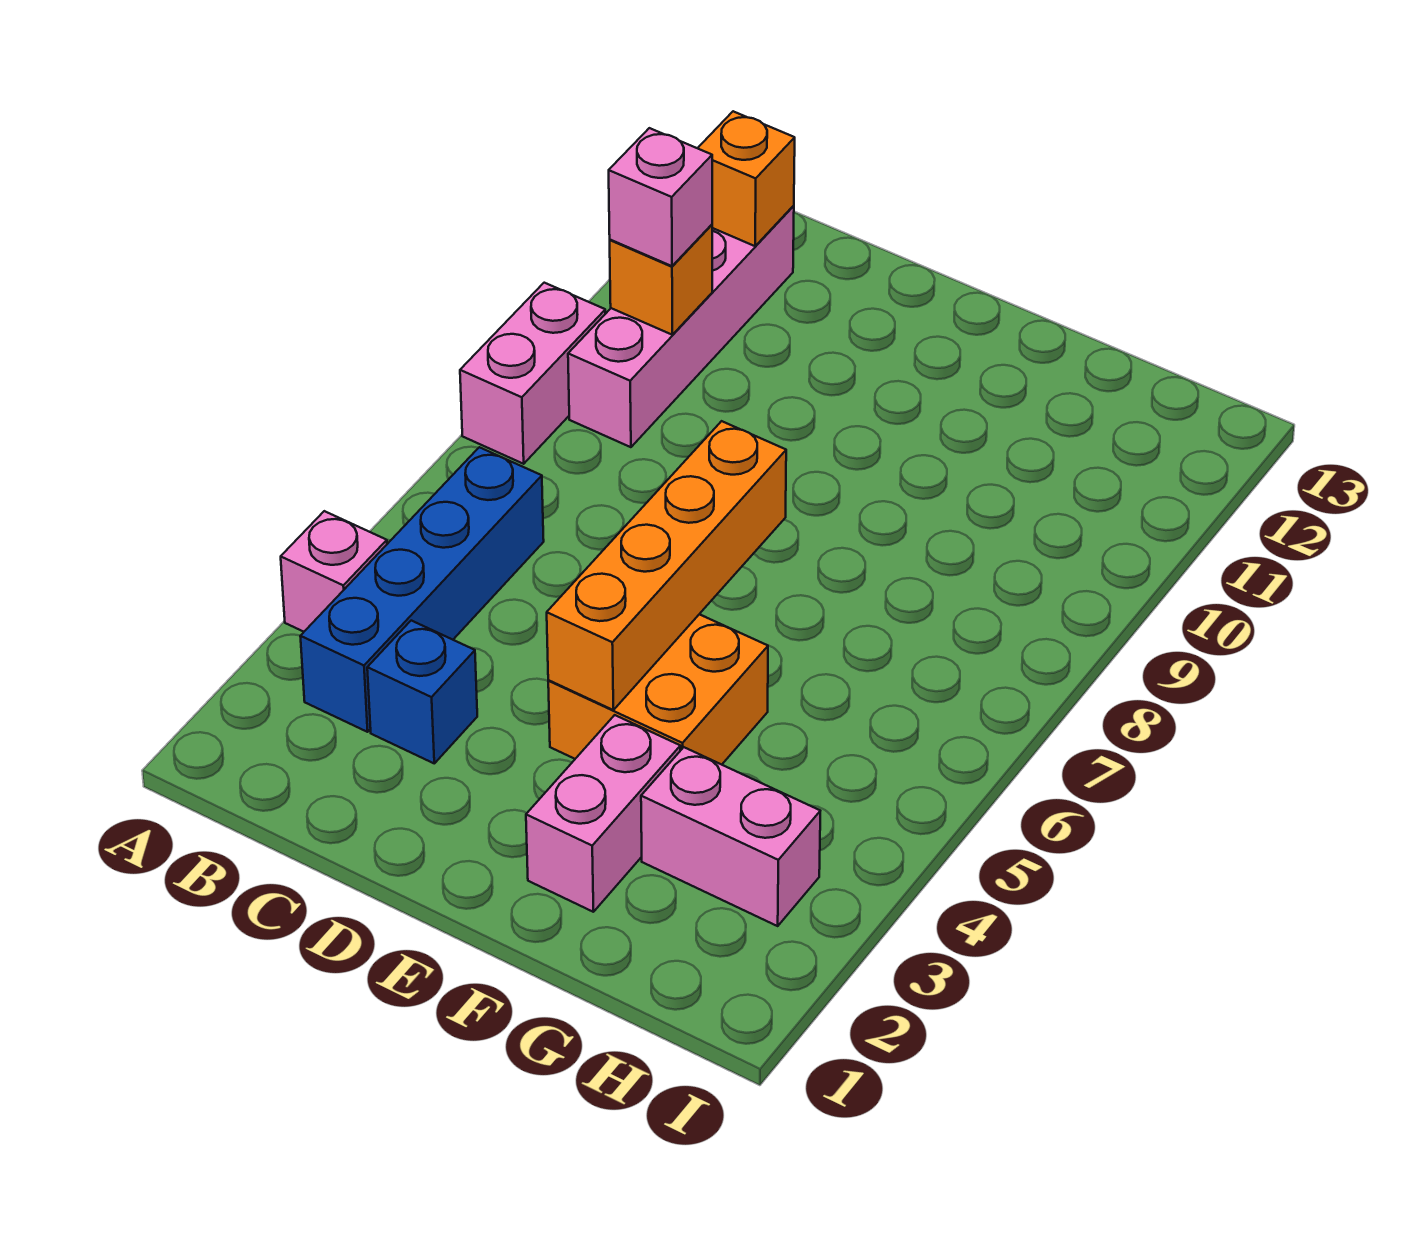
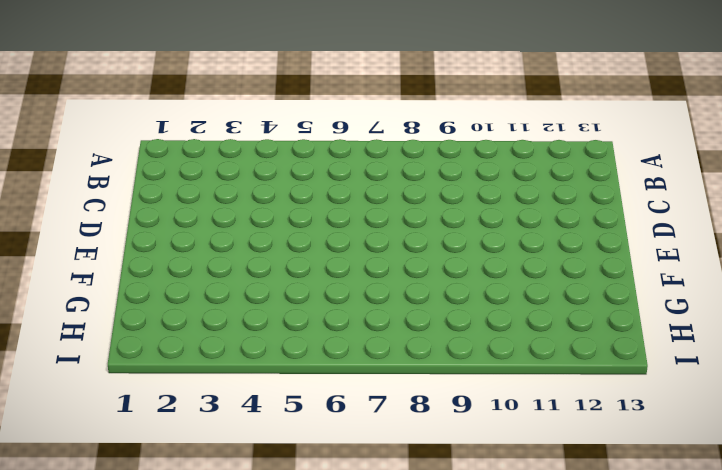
none -> pink brick A4 level 1
none -> pink brick A8:A9 level 1
none -> blue brick B3:B6 level 1

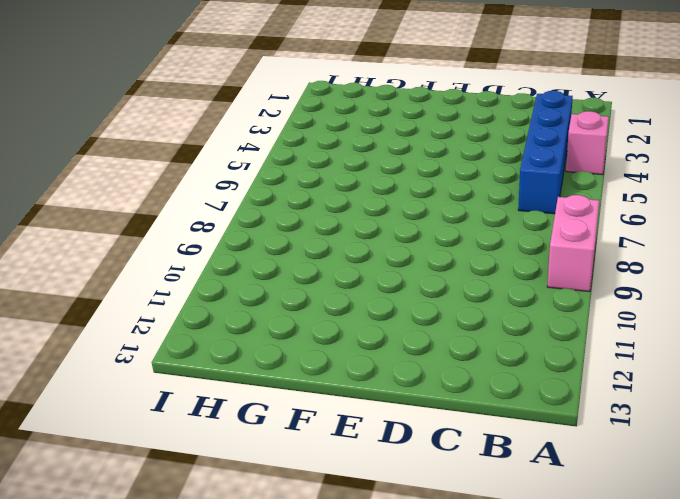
none -> pink brick B9:B12 level 1
none -> blue brick C3 level 1
none -> orange brick E4:F5 level 1

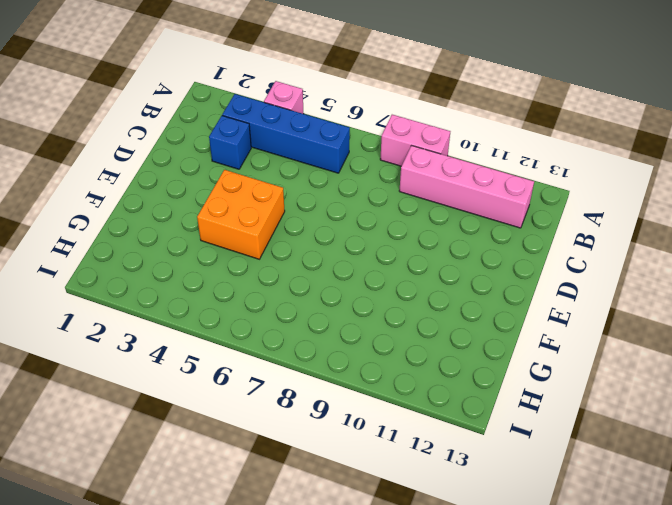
none -> pink brick F2:F3 level 1
none -> pink brick G3:H3 level 1
none -> orange brick B10 level 2

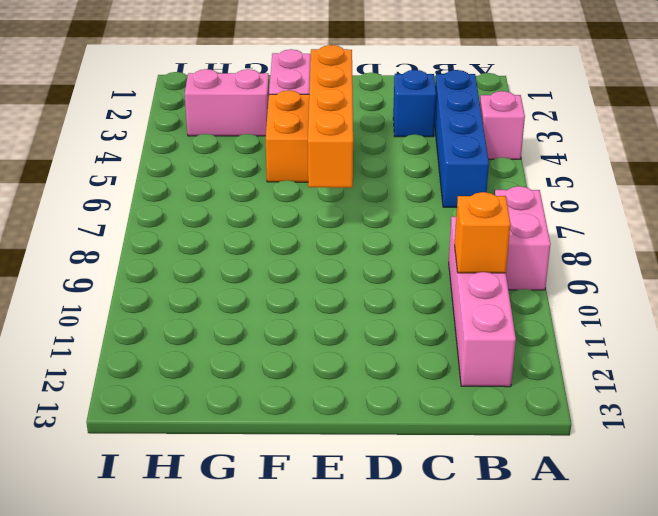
none -> orange brick B12 level 2
none -> pink brick B10 level 3

